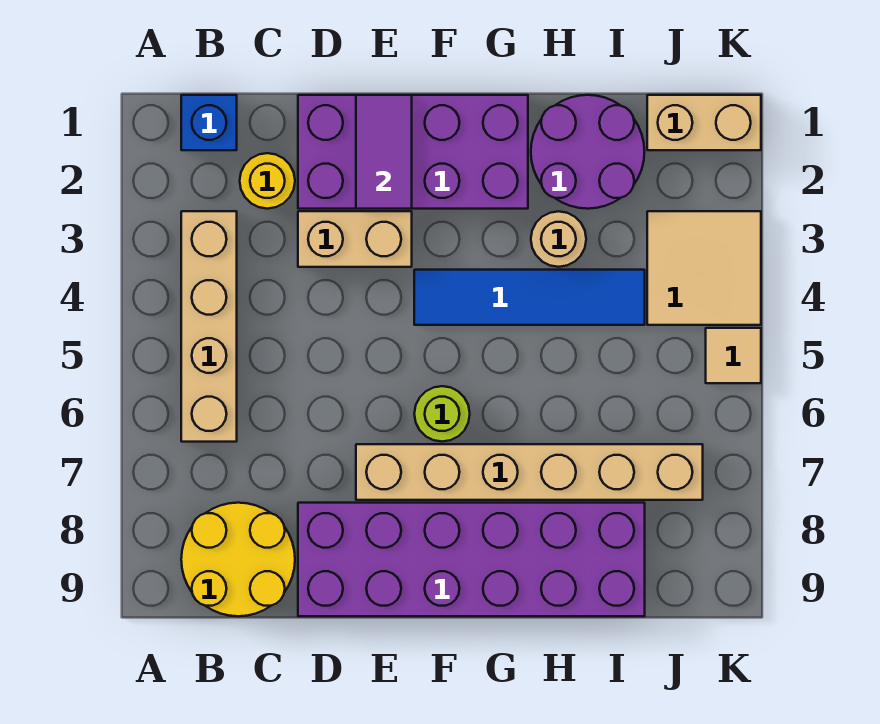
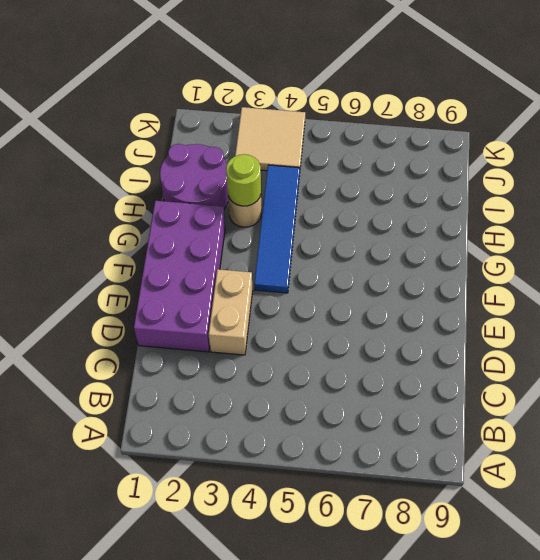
lime round brick H3 level 2 -> lime round brick F6 level 1
none -> blue brick B1 level 1
none -> tan brick B3:B6 level 1
none -> yellow round brick B8:C9 level 1

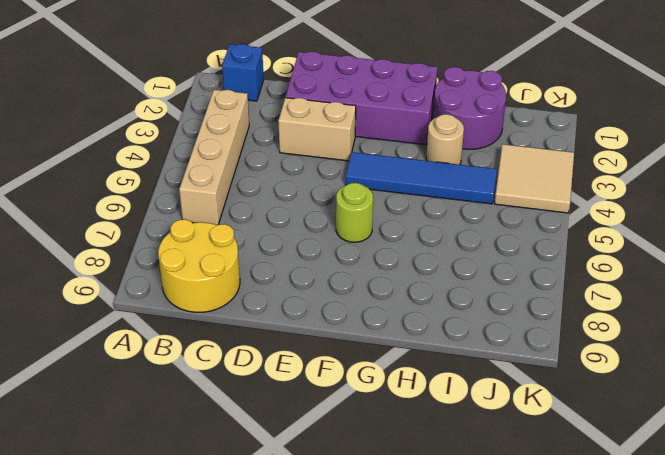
none -> yellow round brick C2 level 1
none -> purple brick D8:I9 level 1
none -> tan brick E7:J7 level 1

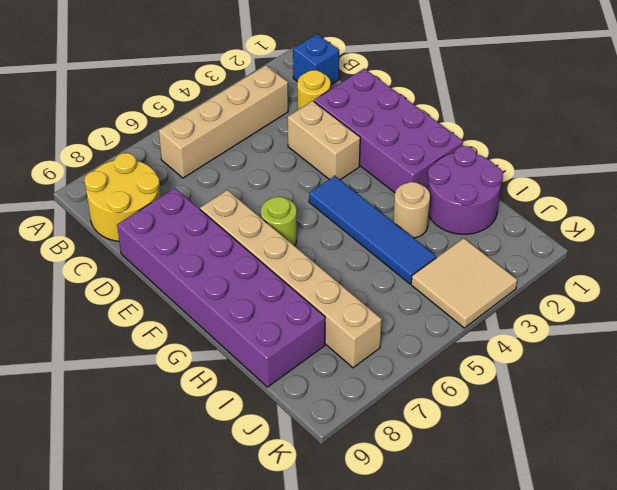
none -> tan brick J1:K1 level 1
none -> tan tile K5 level 1
none -> purple tile E1:E2 level 2

